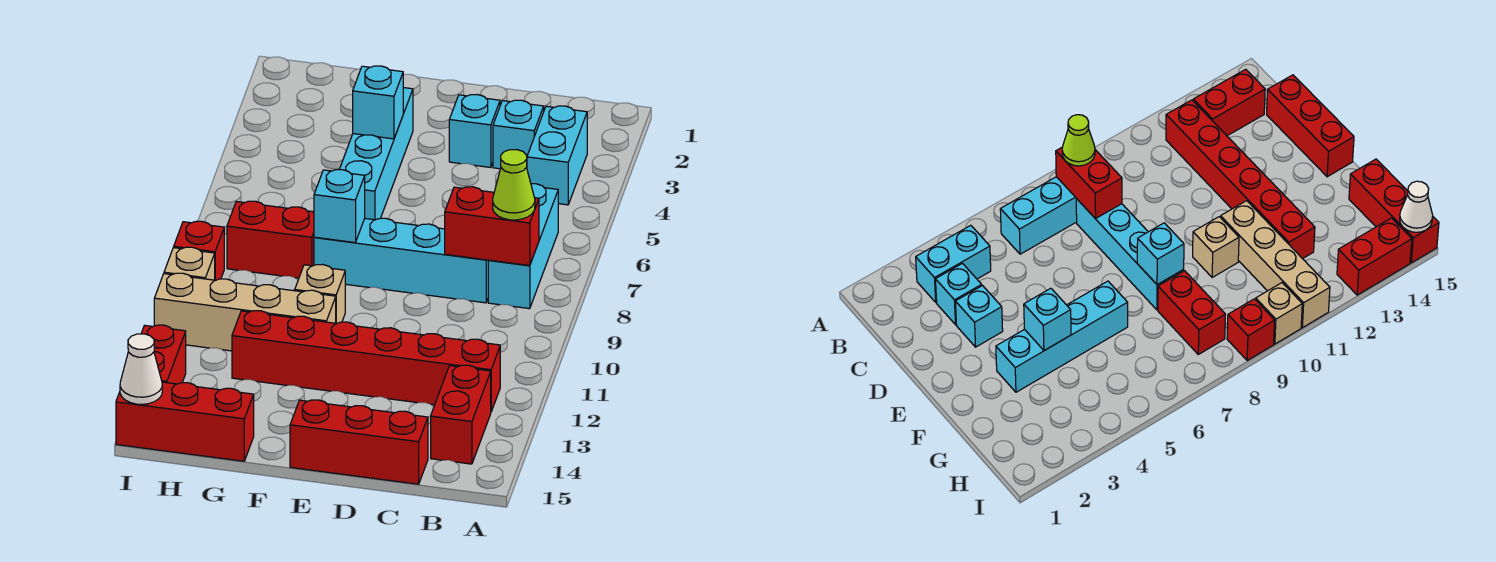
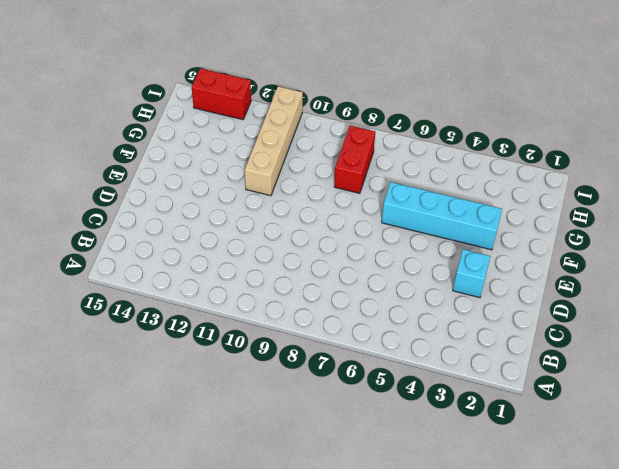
none -> cyan brick B3:B4 level 1
none -> cyan brick B6:B8 level 1
none -> red brick B12:G12 level 1

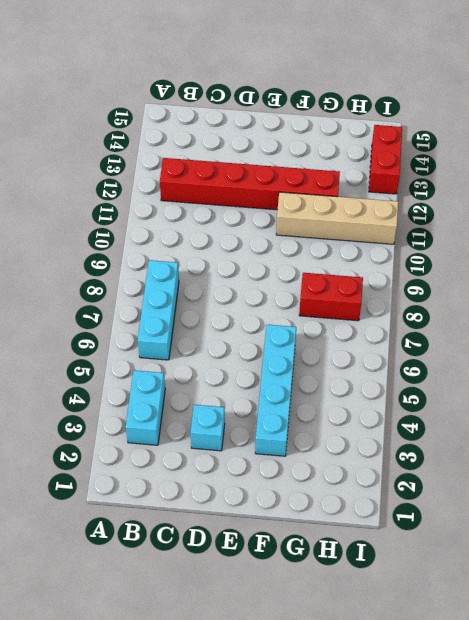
none -> red brick B13:B14 level 1
none -> cyan brick C3 level 1
none -> cyan brick C8:F8 level 1

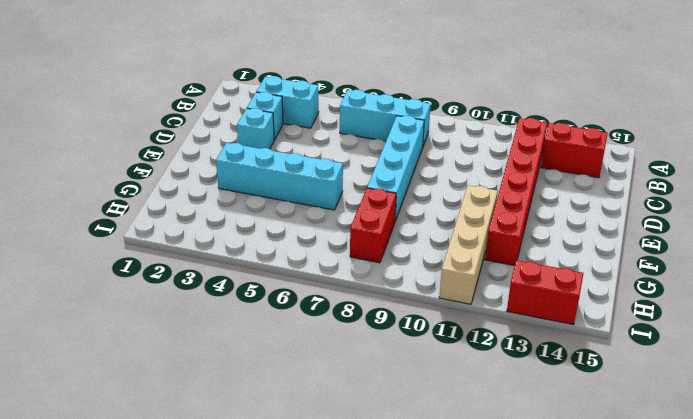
none -> red brick C15:E15 level 1
none -> tan brick F10 level 1
none -> red brick G15:I15 level 1

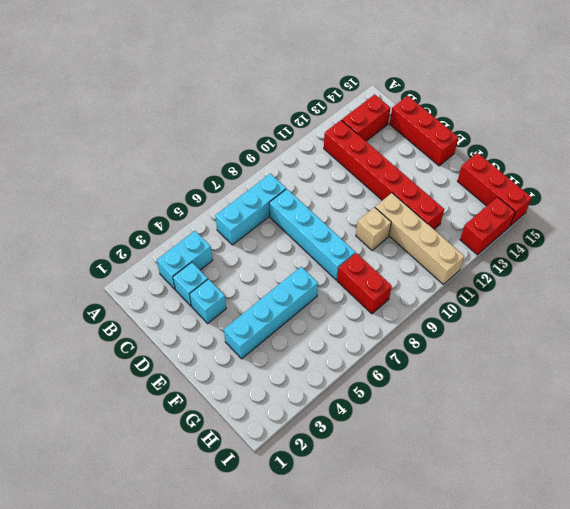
none -> red brick I9 level 1
none -> tan brick I10 level 1
none -> red brick B8:C8 level 2

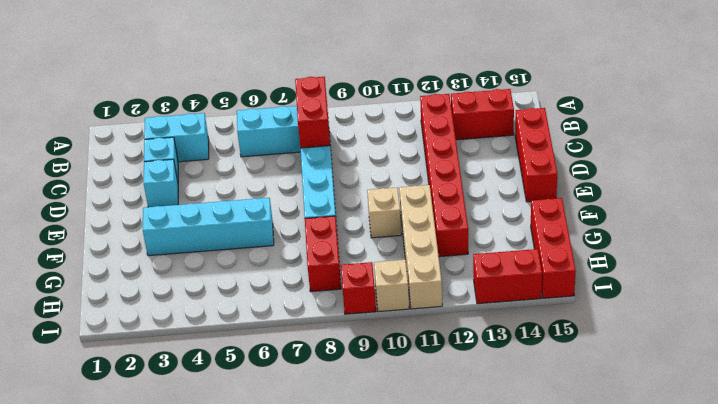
none -> cyan brick F4 level 2
none -> cyan brick F8 level 2
none -> white cone I15 level 2

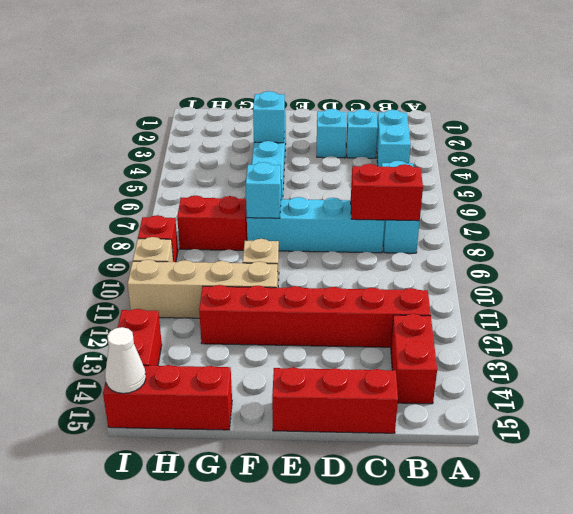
none -> lime cone B8 level 3

